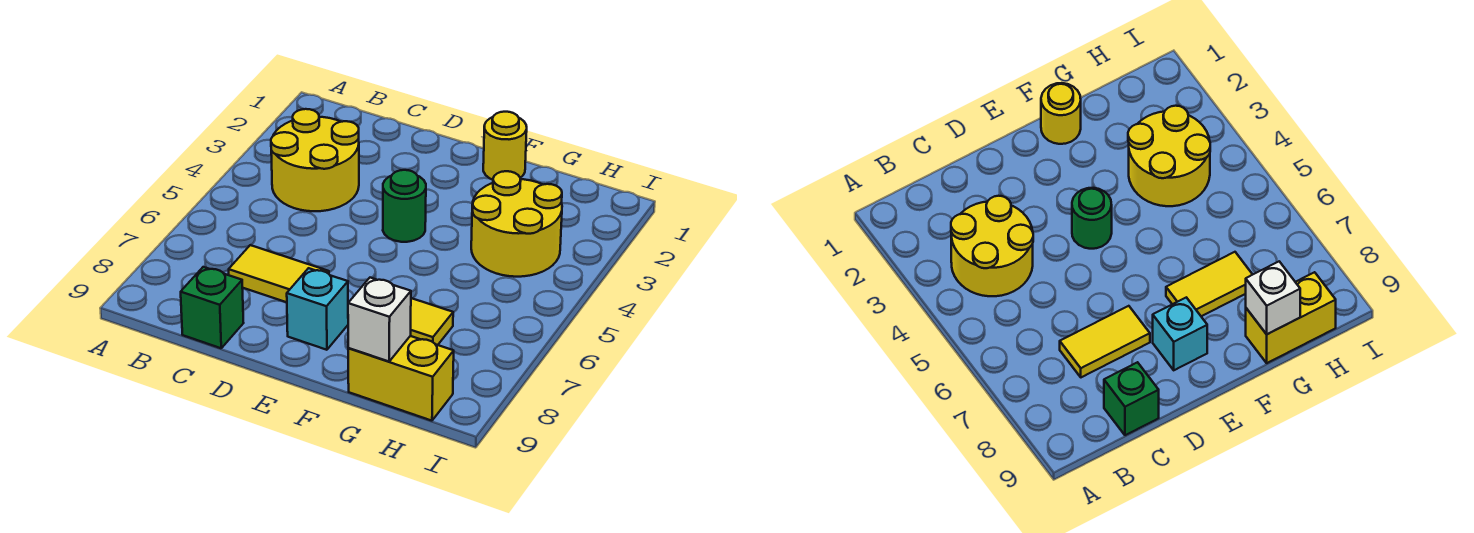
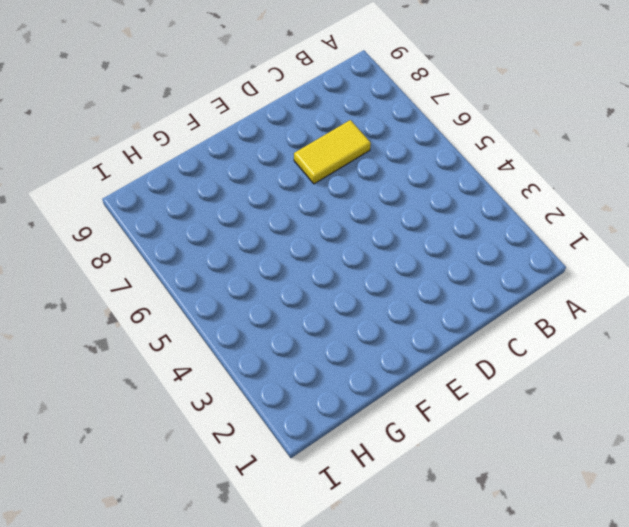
none -> yellow round brick B3:C4 level 1
none -> green brick C9 level 1

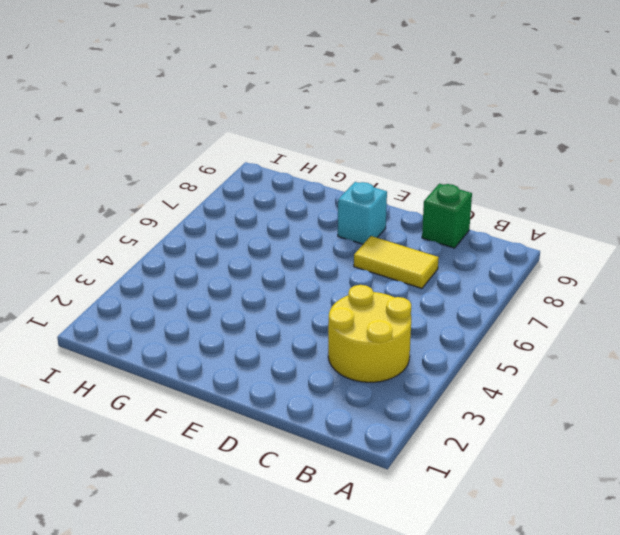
none -> green round brick E4 level 1
none -> yellow round brick F1 level 1

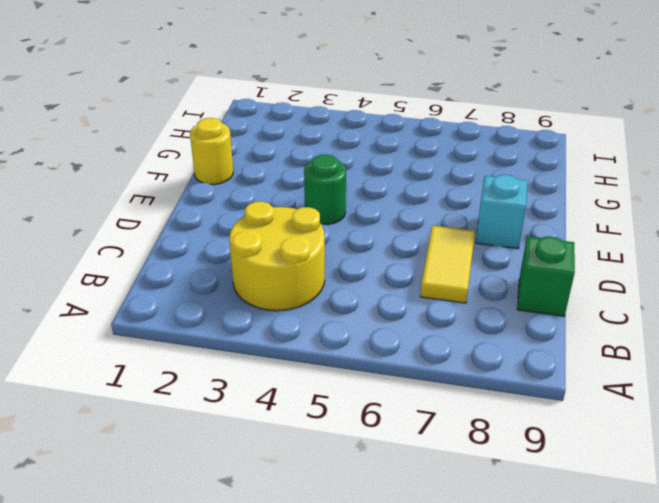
none -> yellow tile F7:G7 level 1
none -> yellow round brick G3:H4 level 1

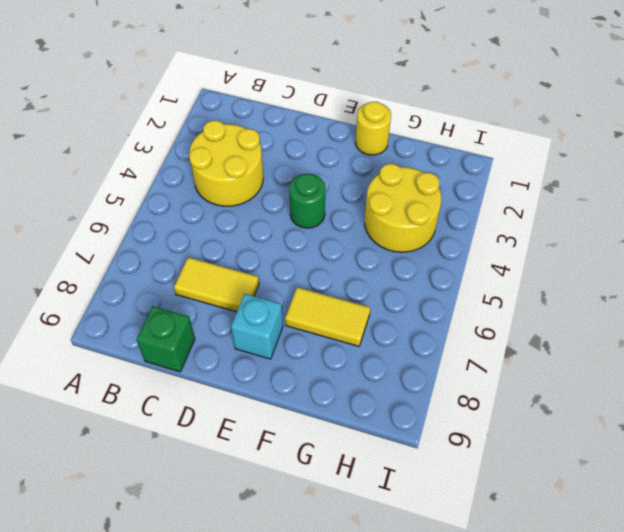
none -> yellow brick G9:H9 level 1
none -> white brick G9 level 2

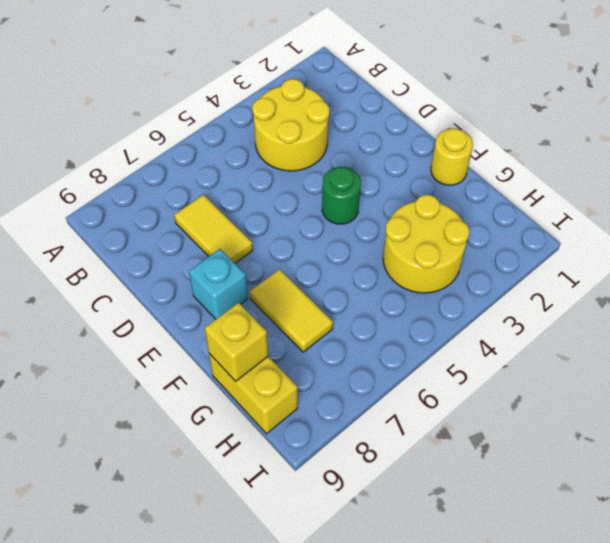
yellow brick G9 level 2 -> white brick G9 level 2
none -> green brick C9 level 1

